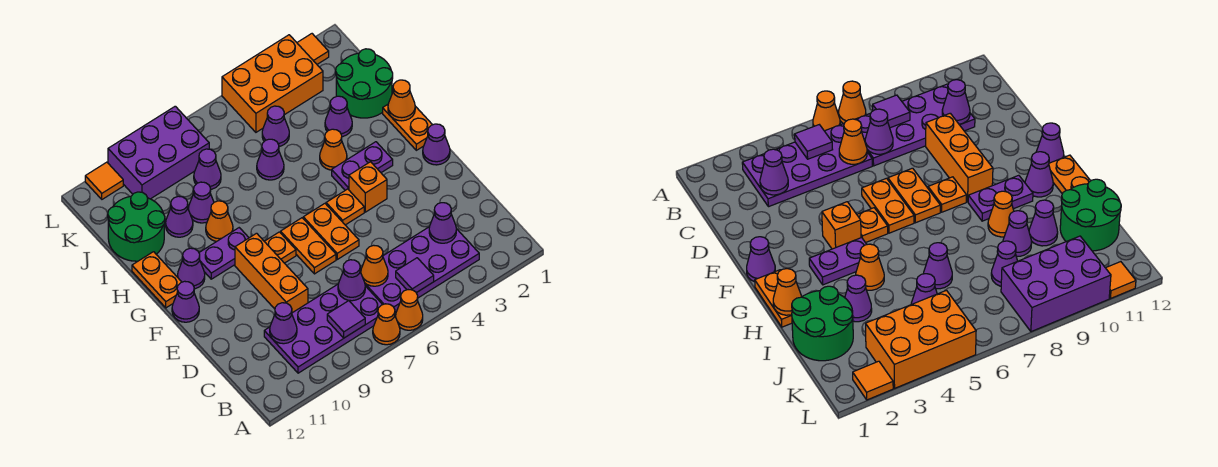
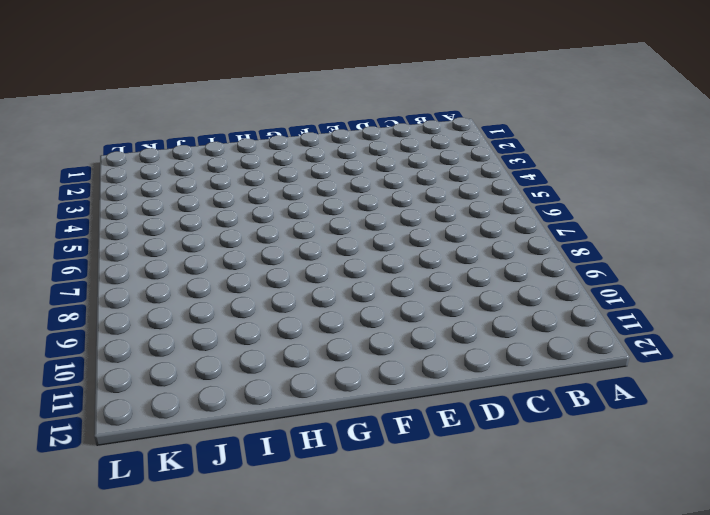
none -> orange cone A6 level 1
none -> orange cone A7 level 1
none -> purple plate B3:C6 level 1
none -> purple plate B7:C10 level 1

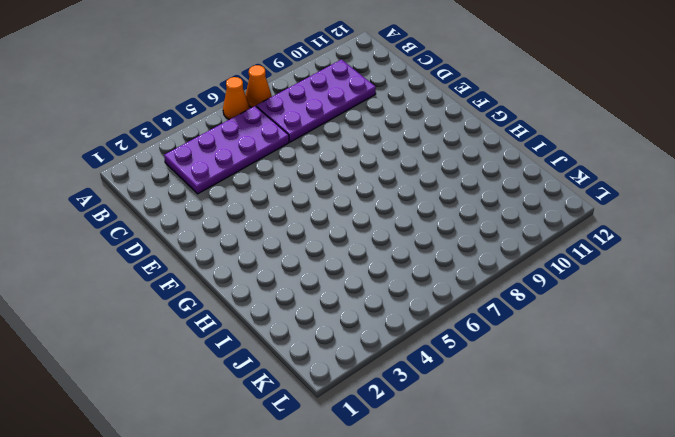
none -> orange brick D9:F9 level 1
none -> orange plate E6:F6 level 1
none -> orange plate E7:F7 level 1
none -> purple cone F1 level 1

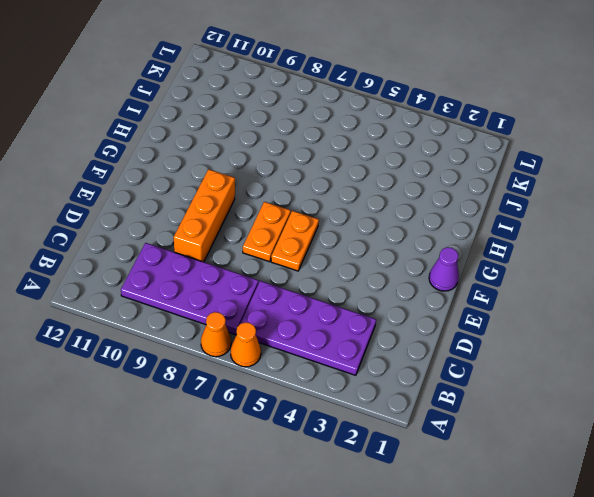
none -> orange brick F4 level 1
none -> orange plate F5 level 1
none -> orange plate F8 level 1
none -> purple cone F12 level 1

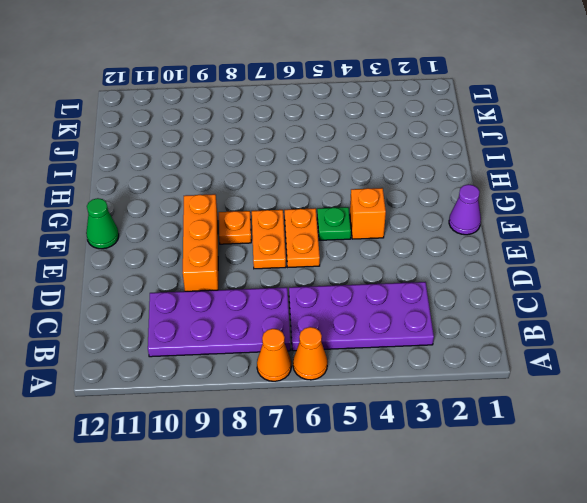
green plate F5 level 1 -> orange plate F5 level 1
green cone F12 level 1 -> purple cone F12 level 1
none -> orange plate G1:H1 level 1
none -> purple plate G3:G4 level 1
none -> purple plate G9:G10 level 1
none -> purple cone G11 level 1

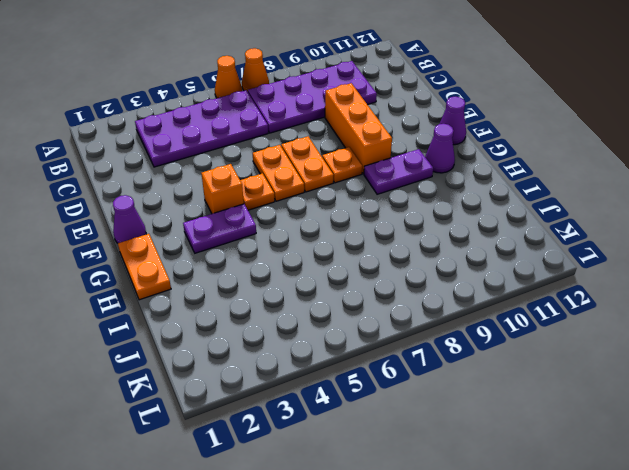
none -> orange plate G12:H12 level 1
none -> orange cone H4 level 1
none -> orange cone H9 level 1
none -> green round brick I1:J2 level 1

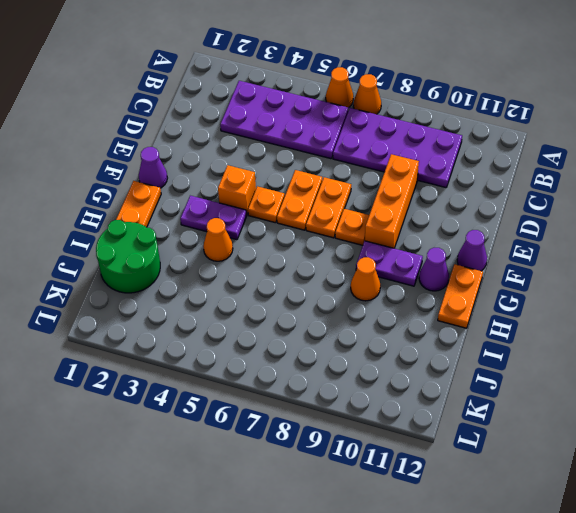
none -> purple cone I3 level 1
none -> purple cone I6 level 1
none -> purple cone I9 level 1
none -> purple cone I10 level 1

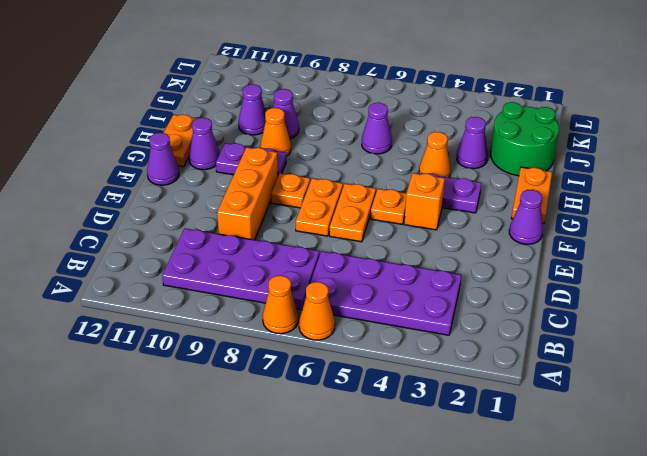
none -> green round brick I11:J12 level 1
none -> purple cone J5 level 1
none -> purple cone J8 level 1
none -> orange brick K3:L5 level 1

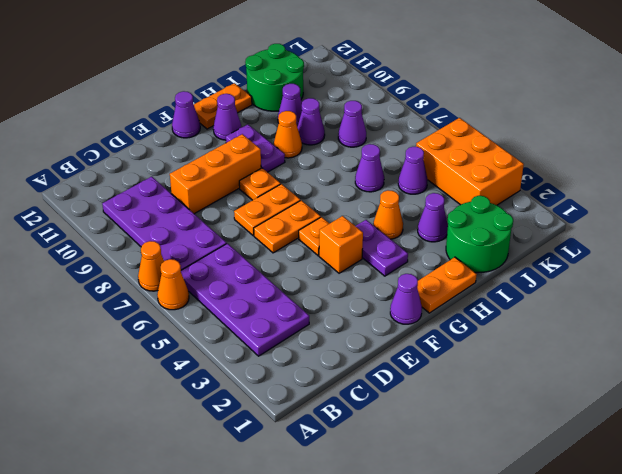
none -> purple brick K8:L10 level 1
none -> orange tile L2 level 1
none -> orange tile L11 level 1
none -> purple tile B5 level 2

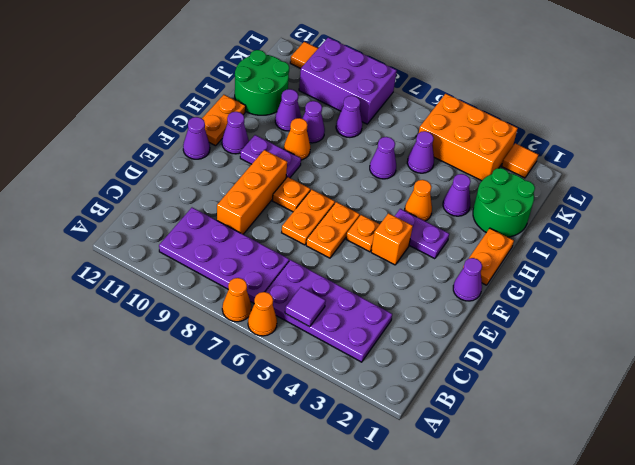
none -> purple tile B8 level 2
none -> purple cone C3 level 2
none -> orange cone C6 level 2
none -> purple cone C7 level 2

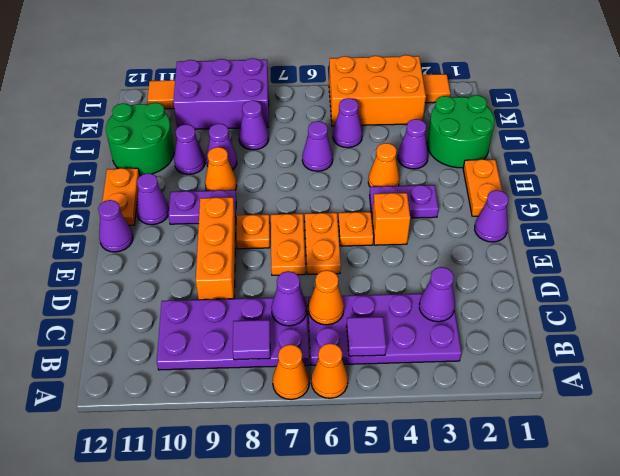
none -> purple cone C10 level 2
none -> orange cone H1 level 2

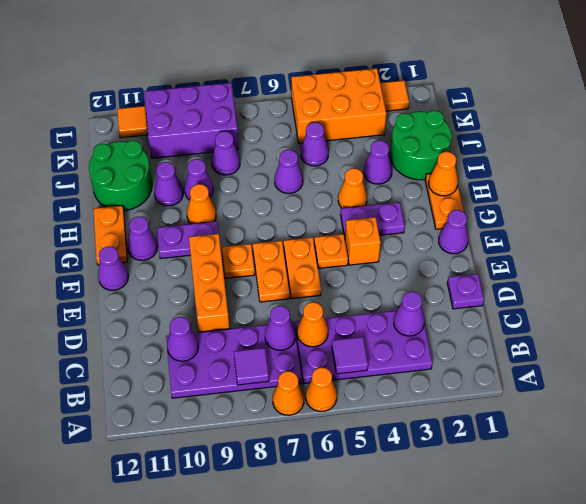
purple plate D1 level 1 -> none

